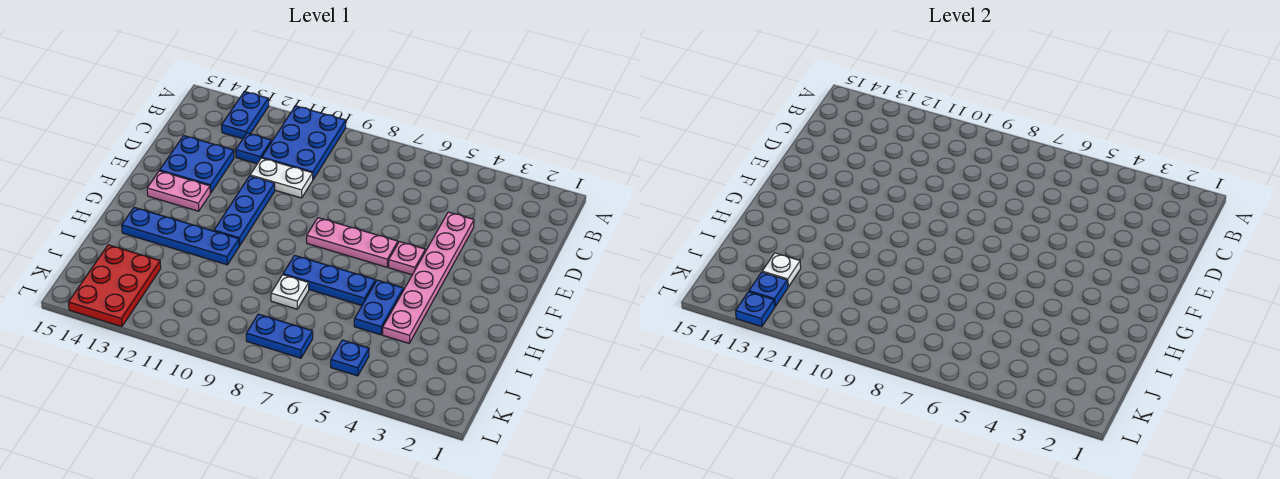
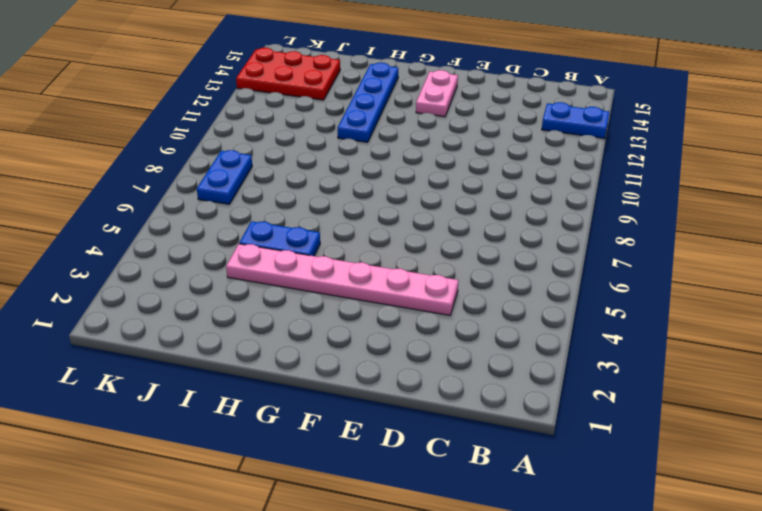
none -> blue plate A10:C11 level 1
none -> blue plate C12 level 1
none -> white plate D10:D11 level 1

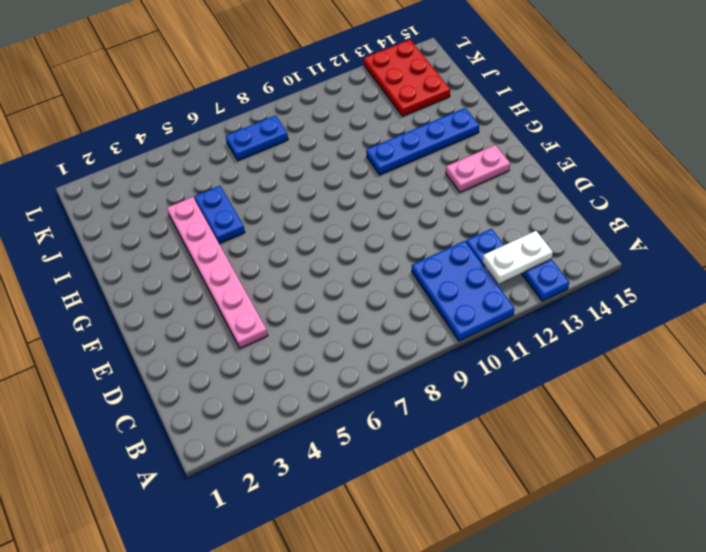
white plate B12:B13 level 2 -> white plate D10:D11 level 1
none -> blue plate D13:E14 level 1
none -> blue plate E11:G11 level 1
none -> pink plate F5 level 1

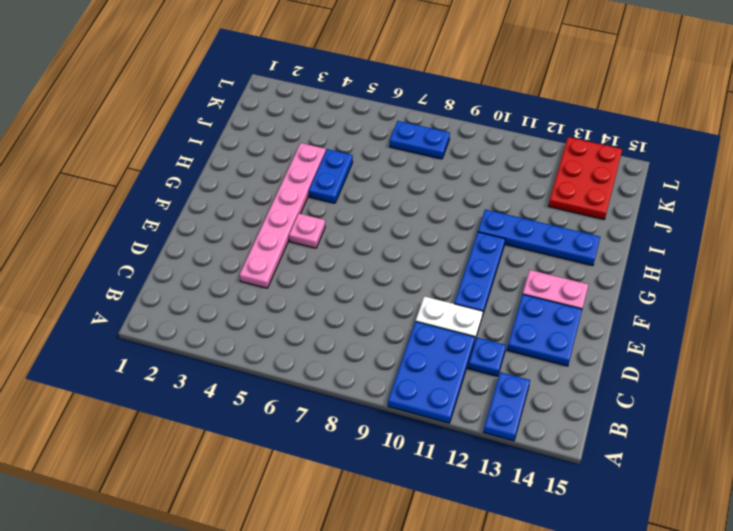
none -> pink plate F6:F8 level 1
none -> blue plate H6:H8 level 1
none -> white plate I8 level 1

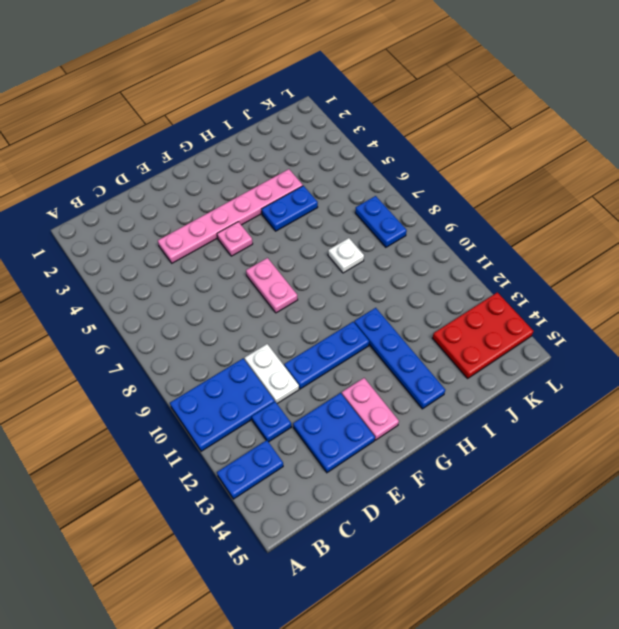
pink plate F7:F8 level 1 -> pink plate F6:F8 level 1
none -> blue plate H6:H8 level 1
none -> blue plate K5 level 1
none -> white plate J13 level 2

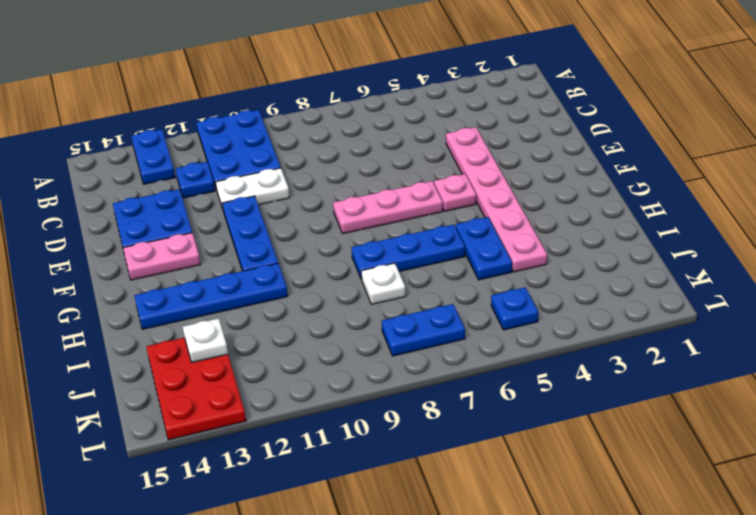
none -> blue plate K13 level 2
none -> blue plate L13 level 2

